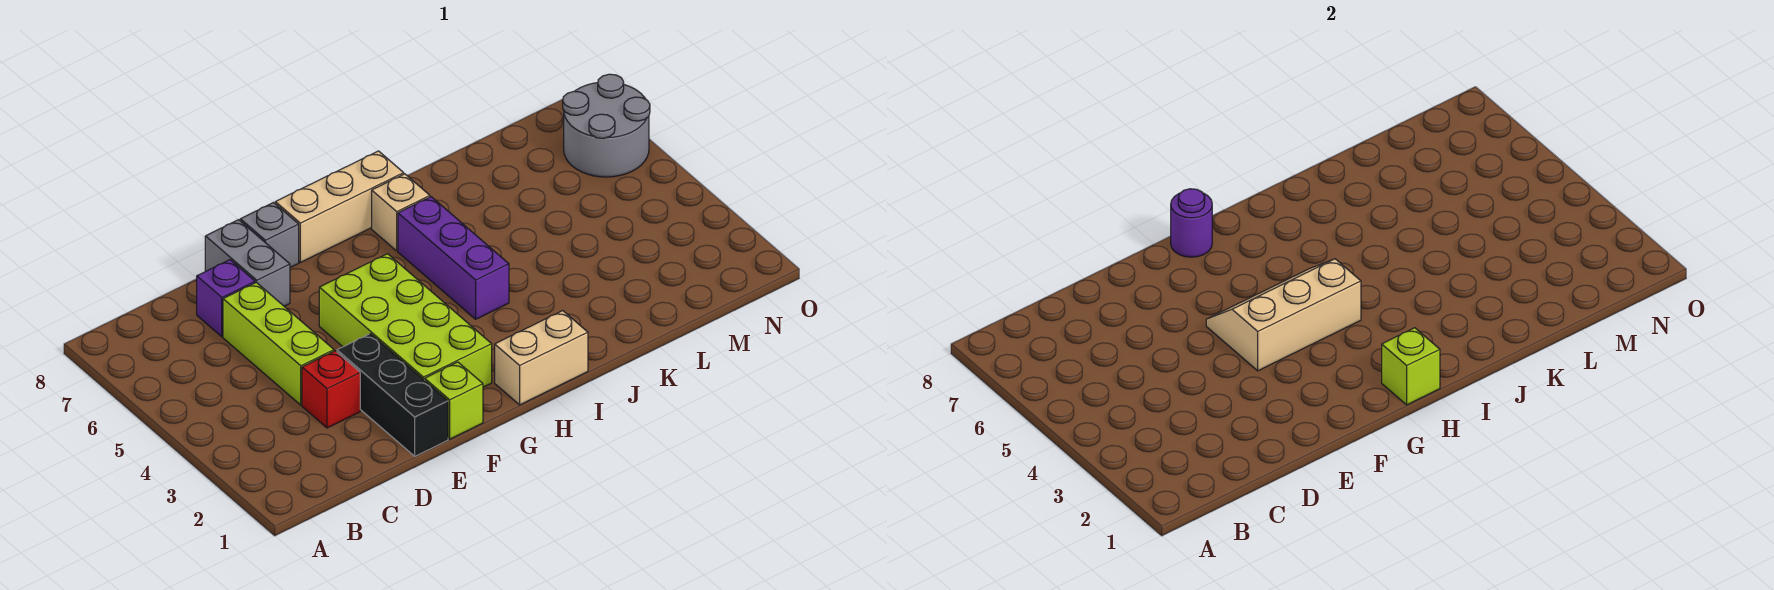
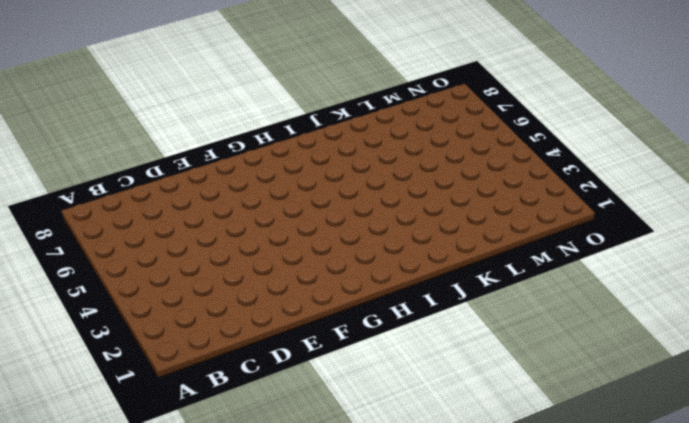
none -> red brick D3 level 1
none -> lime brick D4:D6 level 1
none -> purple brick D7 level 1

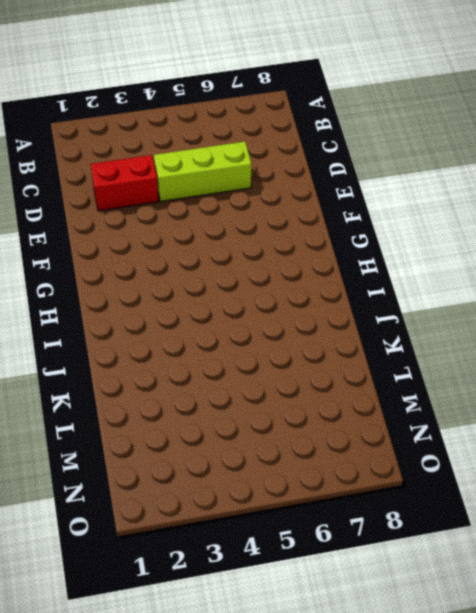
red brick D2:D3 level 1 -> red brick D3 level 1
none -> purple brick D7 level 1
none -> black brick E1:E3 level 1
none -> grey brick E7:E8 level 1

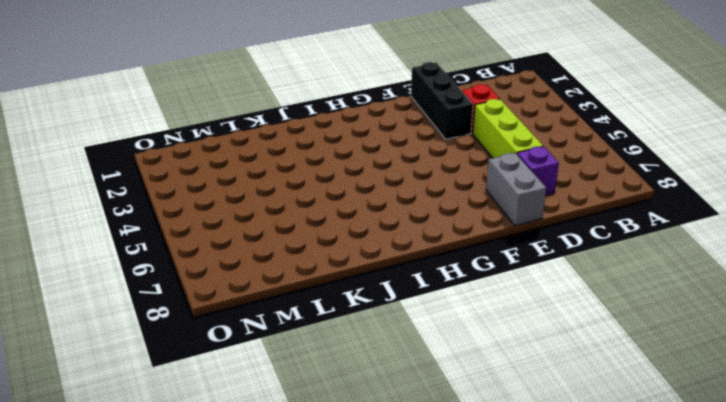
none -> lime brick F1 level 1
none -> lime brick F2:G5 level 1
none -> grey brick F8 level 1

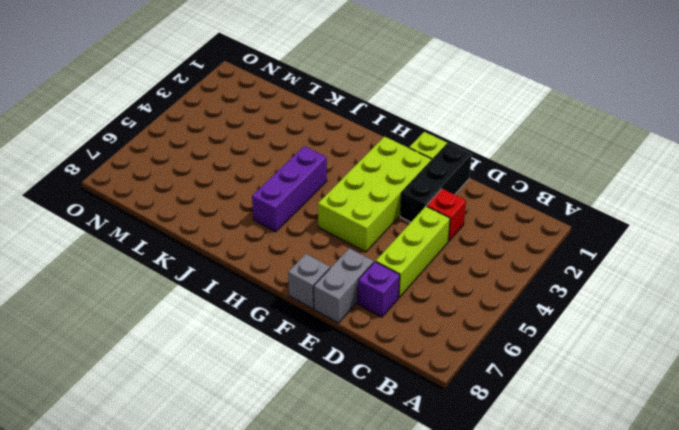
none -> tan brick G8:I8 level 1
none -> tan brick H1:I1 level 1
none -> tan brick I7 level 1

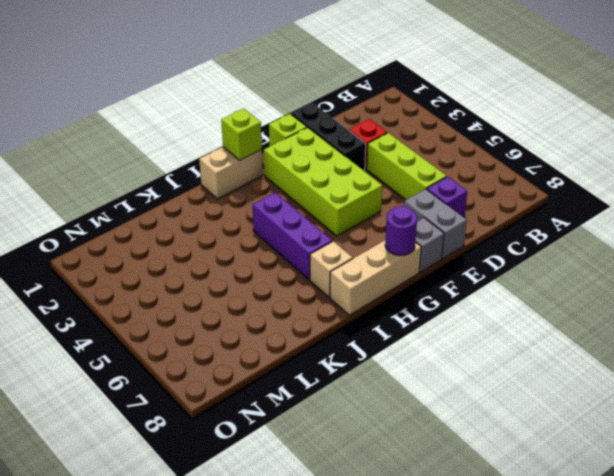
none -> grey round brick N6:O7 level 1
none -> tan slope F4:H5 level 2 top 4

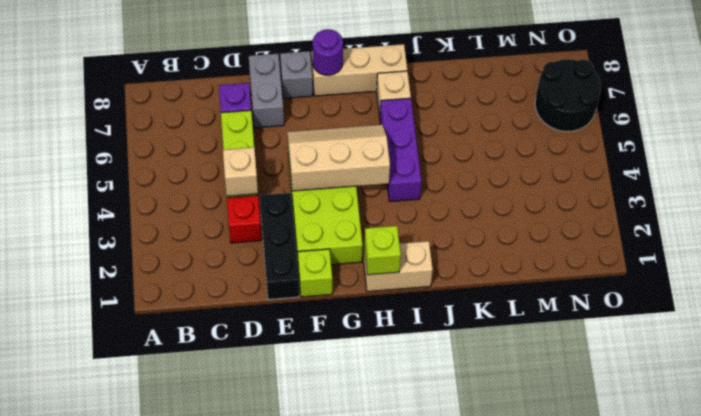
tan brick D4 level 2 -> none
black round brick N6:O7 level 1 -> grey round brick N6:O7 level 1

